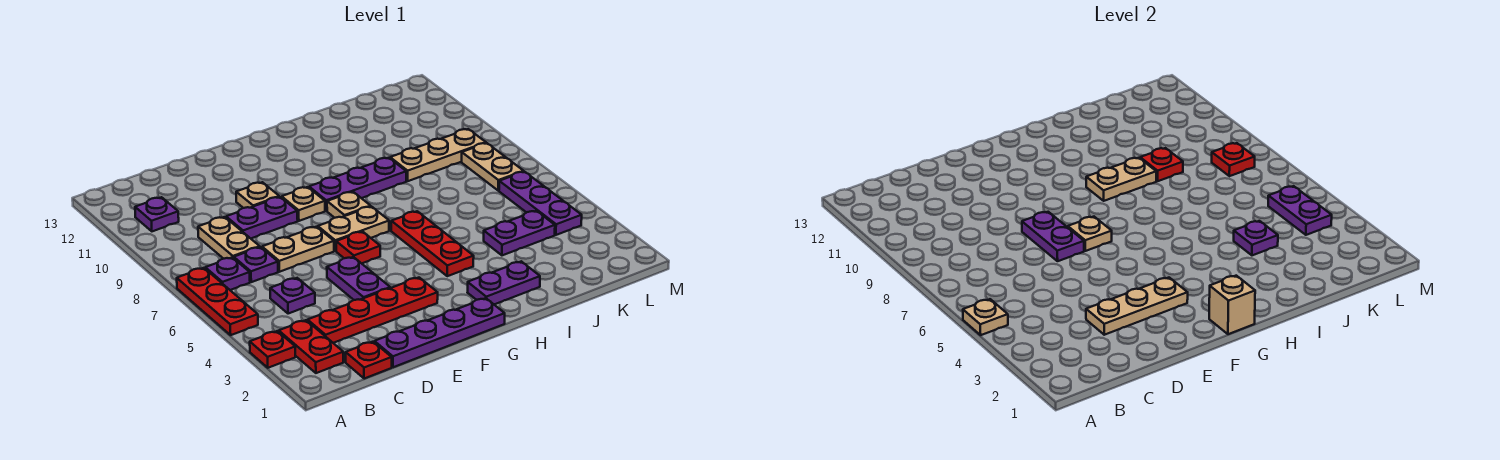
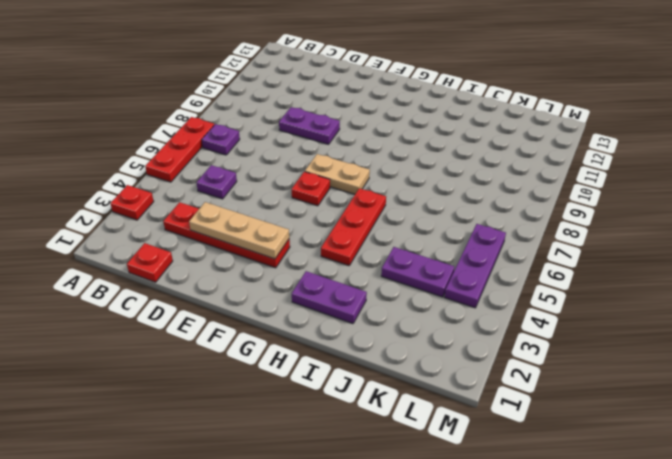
none -> red plate B2:B3 level 1
none -> purple plate B11 level 1
none -> purple plate C7 level 1
none -> tan plate C8:C9 level 1

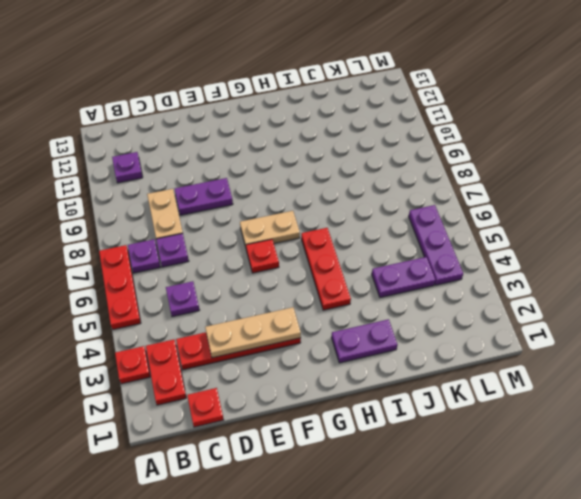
none -> purple plate D1:G1 level 1
none -> tan plate D7:E7 level 1
none -> purple plate E4:E5 level 1
none -> tan plate E10 level 1

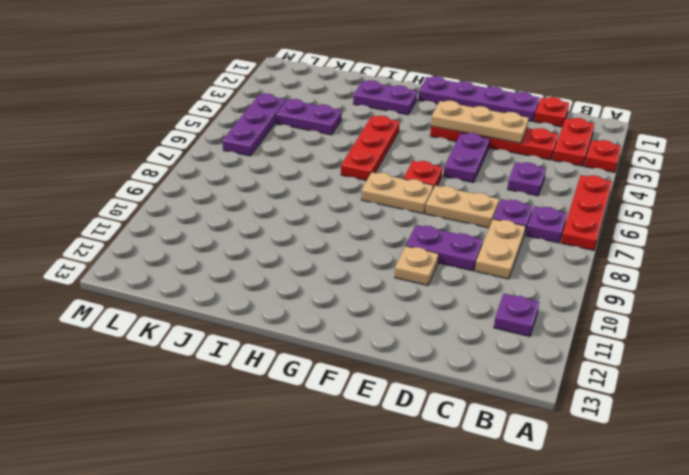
none -> tan plate F9 level 1
none -> tan plate G8 level 1
none -> purple plate G9:I9 level 1
none -> tan plate J9:L9 level 1

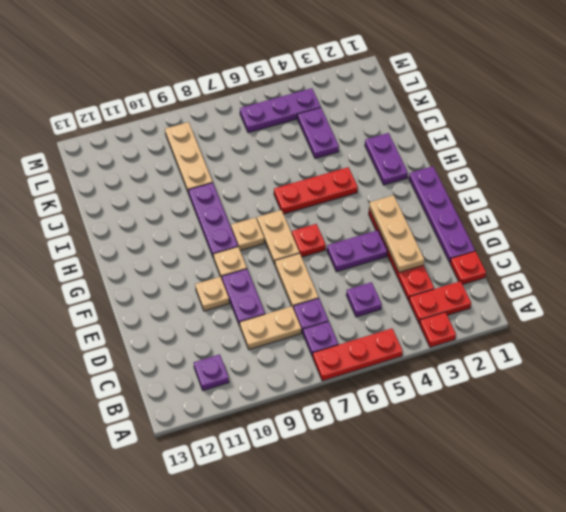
none -> tan plate L7:L8 level 1
none -> tan plate A5 level 2
none -> purple plate E7:E8 level 2
none -> tan plate F7 level 2

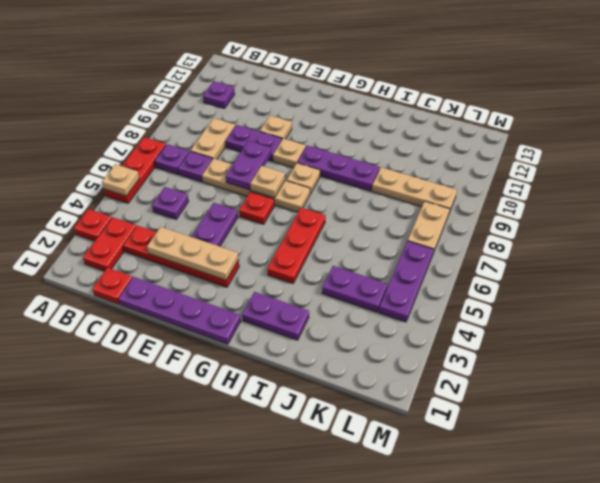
none -> tan brick G1 level 2
none -> tan plate H9:I9 level 2
none -> purple plate J4 level 2
none -> red plate J9 level 2

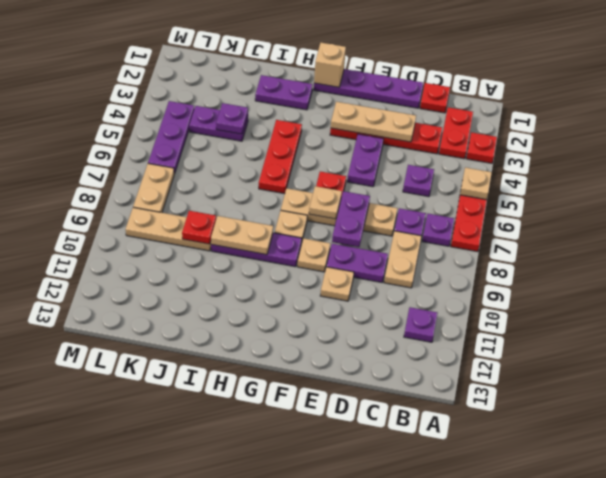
none -> purple plate L4:L5 level 2
none -> red plate L8 level 2

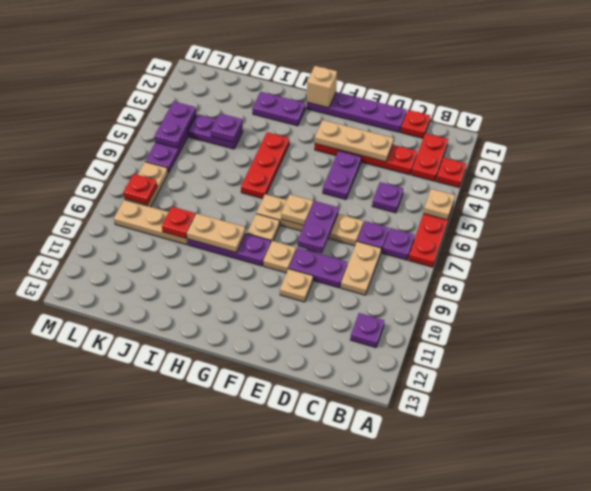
none -> red plate F6 level 1

